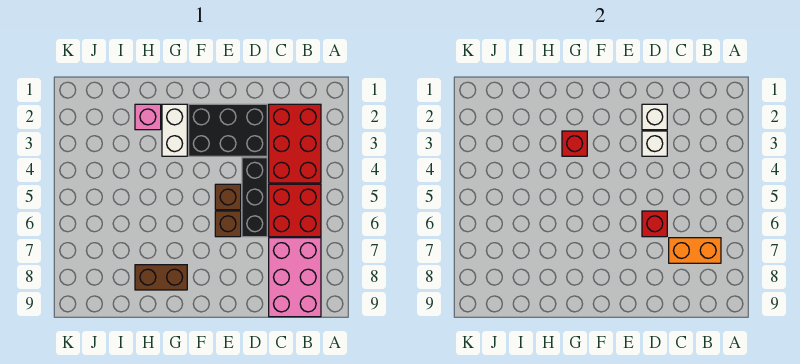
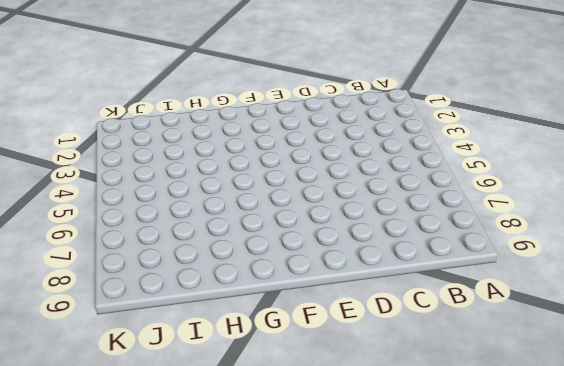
none -> red brick B2:C4 level 1
none -> red brick B5:C6 level 1
none -> pink brick B7:C9 level 1

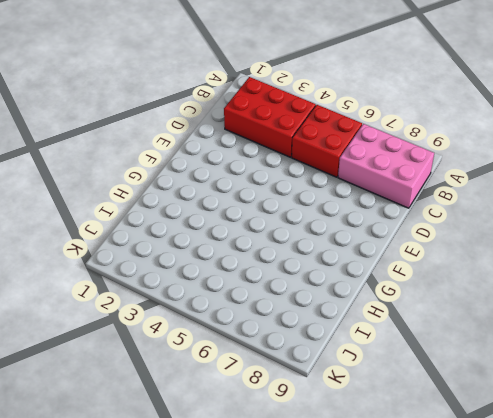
none -> black brick D2:F3 level 1
none -> black brick D4:D6 level 1
none -> brown brick E5 level 1

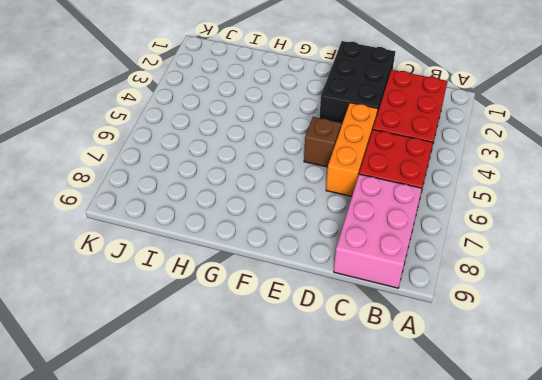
black brick D1:E3 level 1 -> black brick D2:F3 level 1
orange brick D4:D6 level 1 -> black brick D4:D6 level 1
none -> brown brick E6 level 1
none -> white brick G2:G3 level 1
none -> brown brick G8:H8 level 1

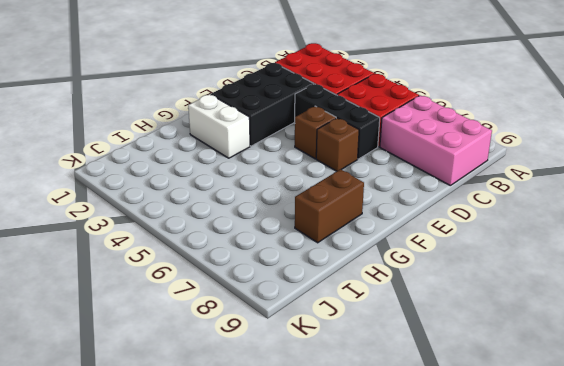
none -> pink brick H2 level 1
none -> orange brick B7:C7 level 2
none -> white brick D2 level 2

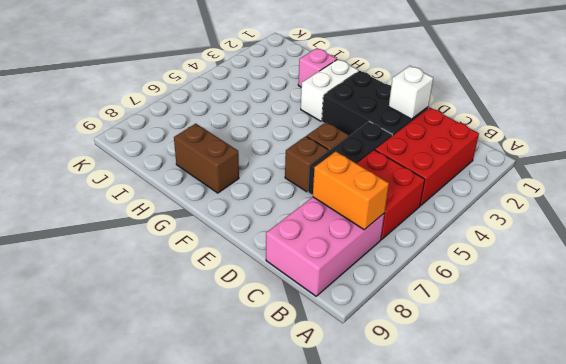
none -> white brick D3 level 2
none -> red brick D6 level 2
none -> red brick G3 level 2

